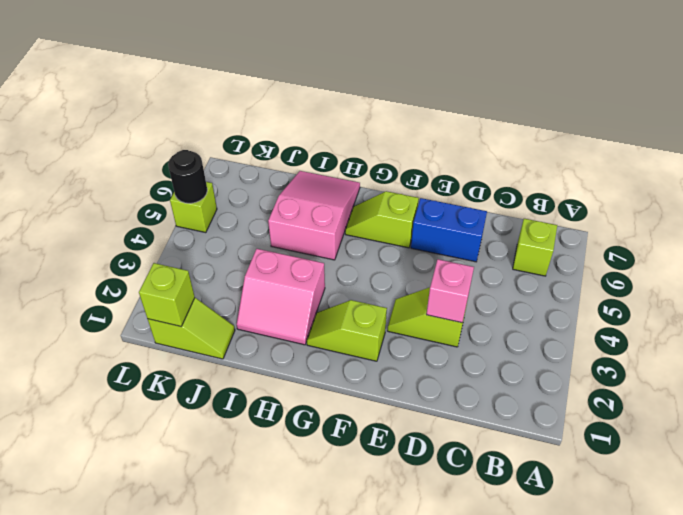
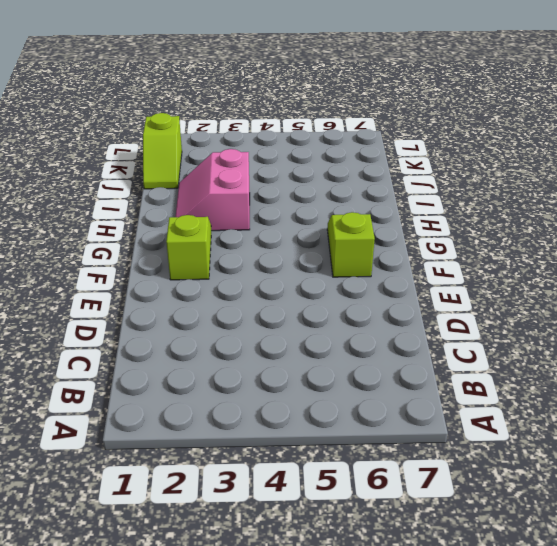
none -> lime brick B6 level 1
none -> lime slope D3:E3 level 1 top D
none -> blue brick D6:E6 level 1

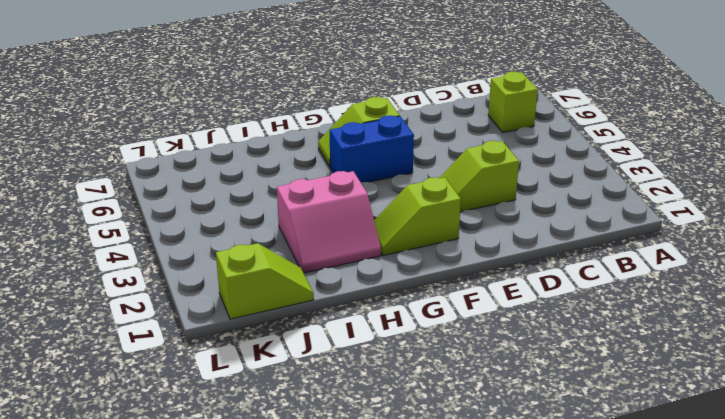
blue brick F5:G5 level 1 -> blue brick D6:E6 level 1
none -> pink slope H5:I7 level 1 top 5
none -> lime brick L5 level 1
none -> pink brick D3 level 2

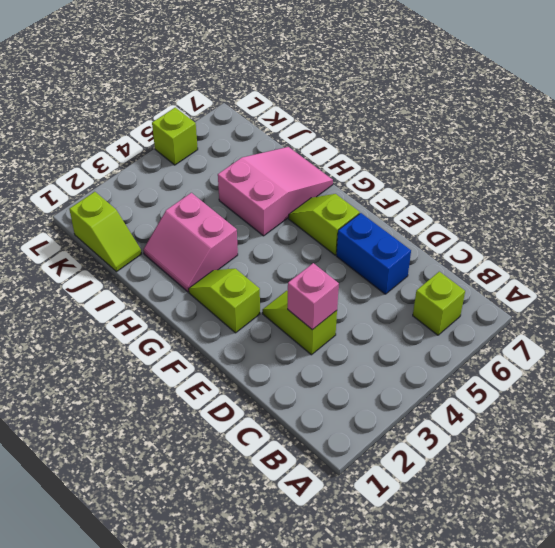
none -> lime brick K1 level 2
none -> black round brick L5 level 2

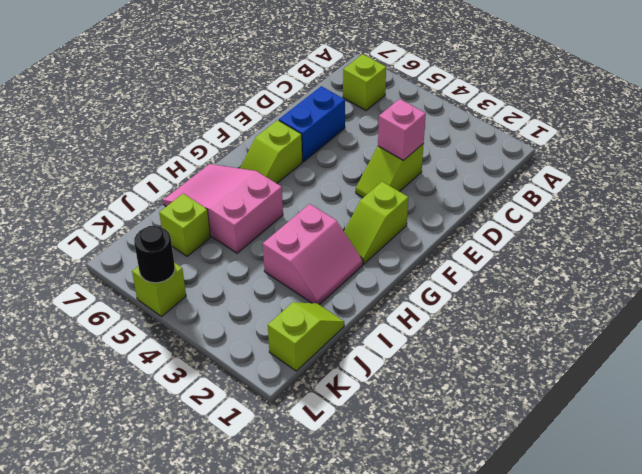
lime brick J6 level 1 -> lime brick K1 level 2

